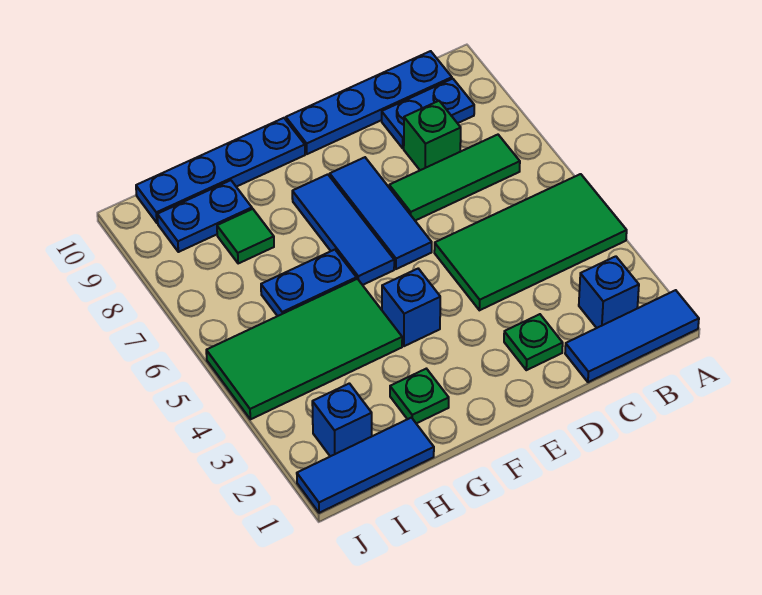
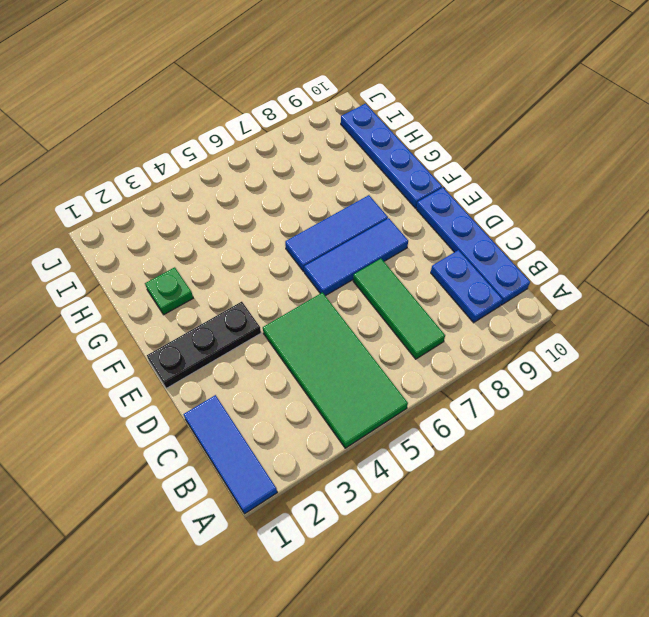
black plate E1:E3 level 1 -> none
none -> blue brick B2 level 1
none -> green brick C8 level 1
none -> green plate D2 level 1

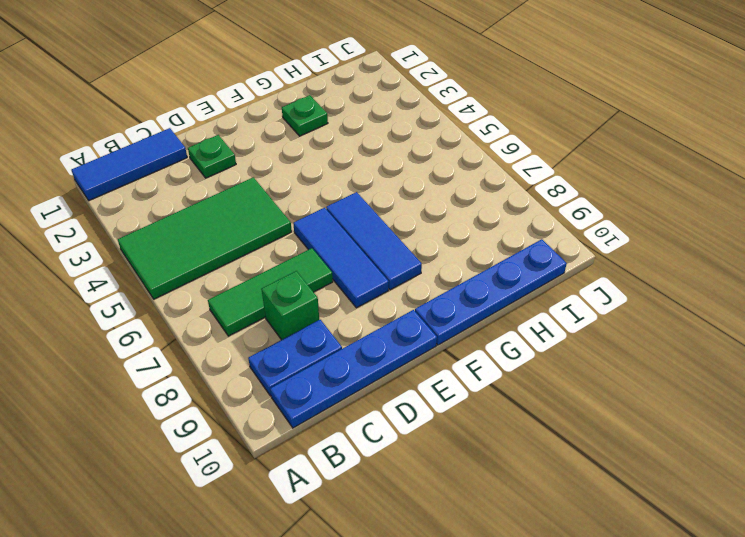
none -> blue brick B2 level 1
none -> blue brick F4 level 1
none -> green tile G4:J5 level 1

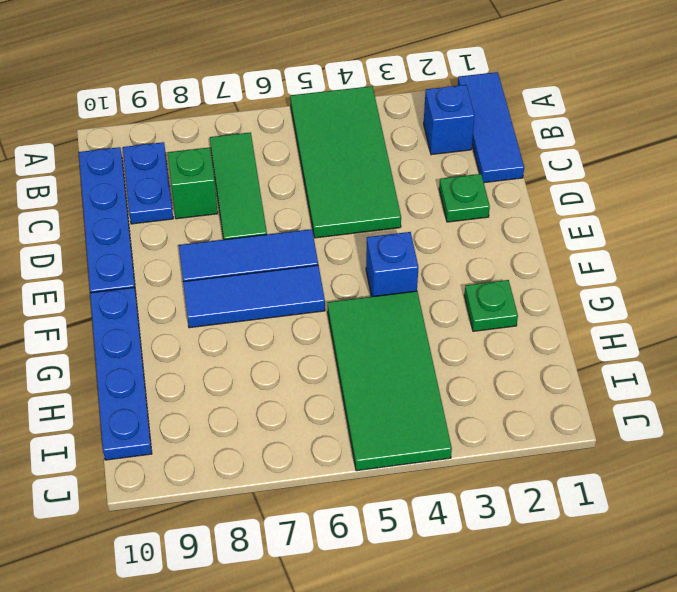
none -> blue plate G6:H6 level 1
none -> blue tile H1:J1 level 1
none -> green tile H8 level 1

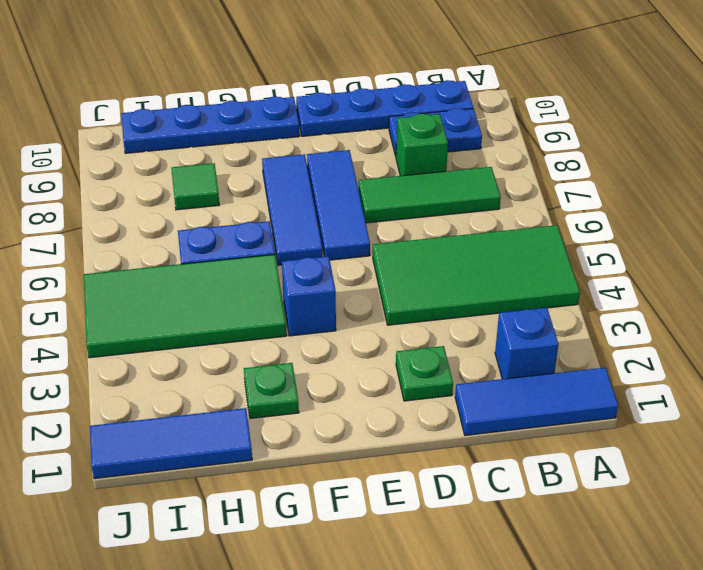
none -> blue plate H9:I9 level 1
none -> blue brick I2 level 1

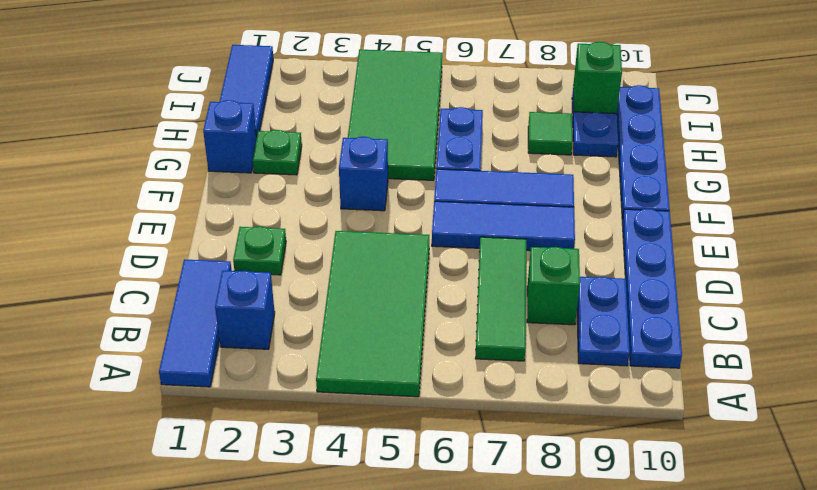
blue brick G1 level 1 -> blue brick I2 level 1
green brick I9 level 2 -> none

